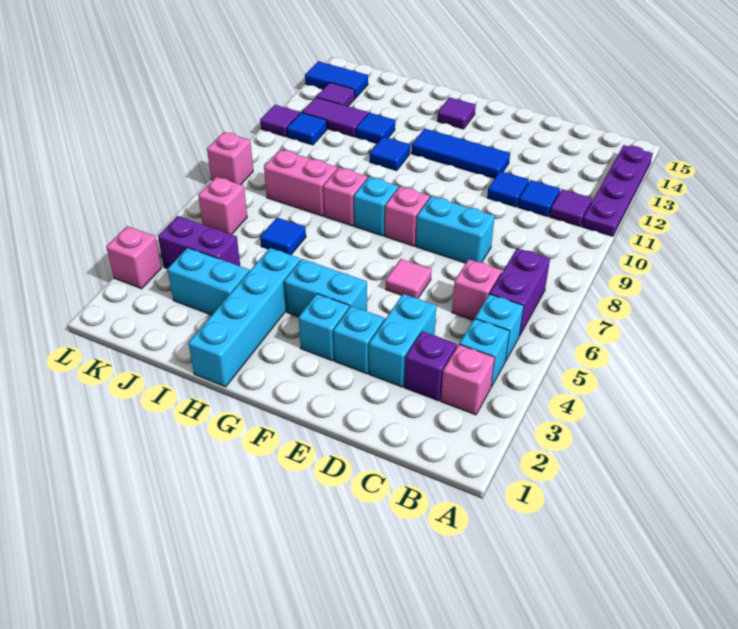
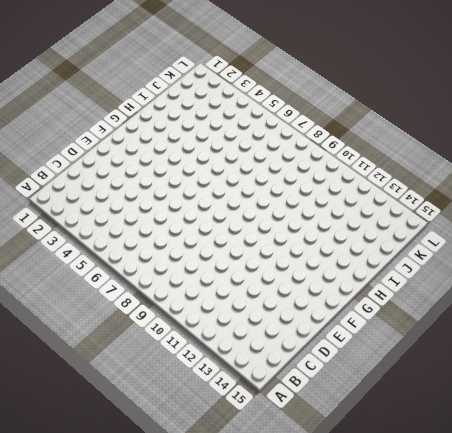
none -> purple plate A11:A14 level 1
none -> pink brick B3 level 1
none -> cyan brick B4 level 1
none -> cyan brick B5 level 1

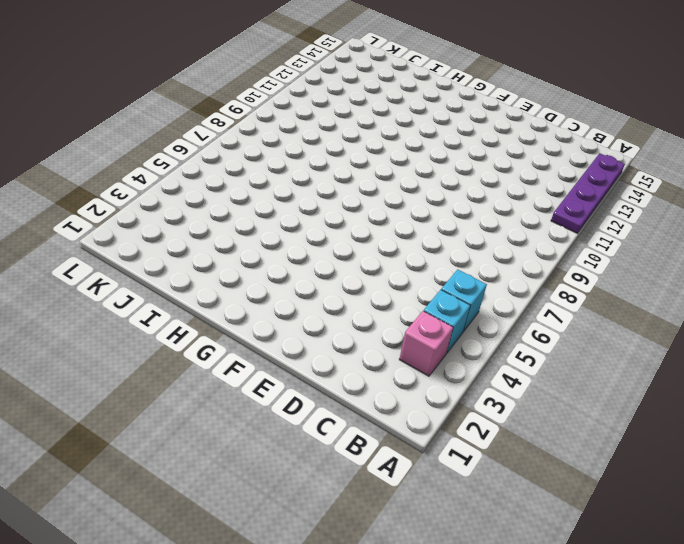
none -> purple brick B6:B7 level 1
none -> purple tile B11 level 1
none -> purple brick C3 level 1
none -> pink brick C6 level 1

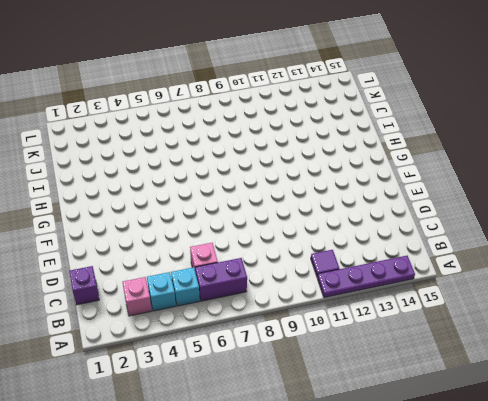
purple brick C1 level 1 -> purple brick C3 level 1
none -> blue tile C11 level 1
none -> cyan brick D3:D4 level 1
none -> cyan brick D8:E8 level 1
none -> blue tile D11 level 1

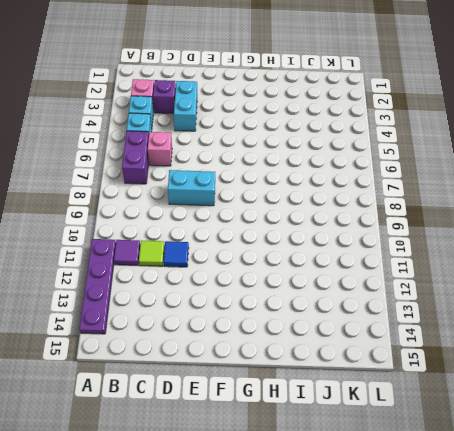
lime tile C11 level 1 -> blue tile C11 level 1
none -> cyan brick E3 level 1
none -> pink tile E6 level 1
none -> blue tile E12:G12 level 1
none -> cyan brick F3 level 1

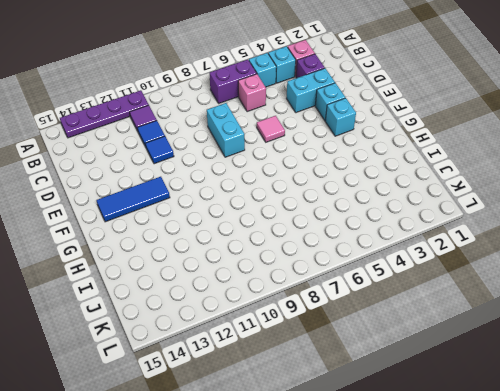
blue tile F12:F14 level 1 -> blue tile E12:G12 level 1
none -> cyan brick F4:G4 level 1
none -> pink brick F8 level 1
none -> cyan brick G8 level 1
none -> purple tile G14 level 1

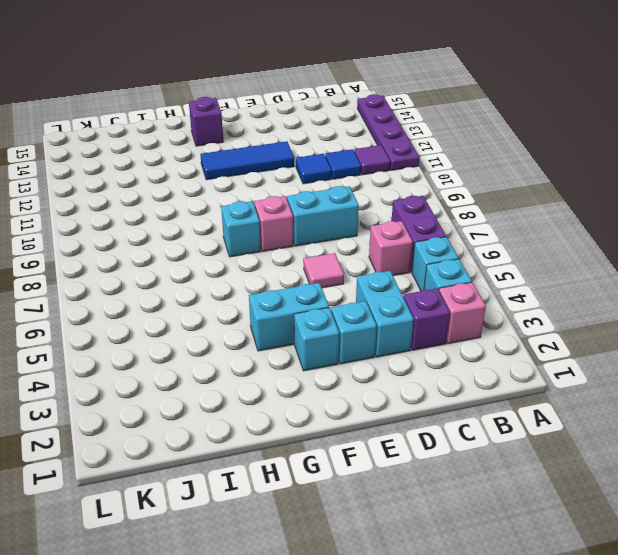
purple brick G14 level 1 -> purple tile G14 level 1
none -> cyan brick H1:H4 level 1
none -> pink brick H8 level 1
none -> blue tile H11 level 1
none -> cyan brick I3:J3 level 1

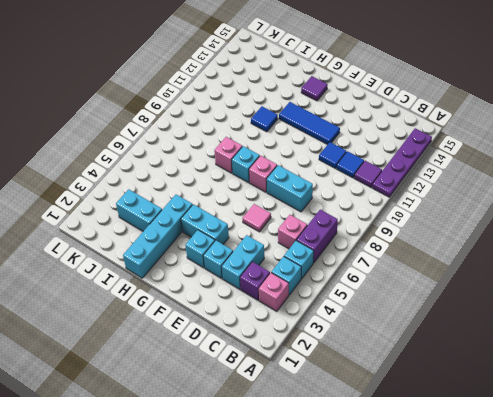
none -> blue tile I6 level 1
none -> pink brick I8:J8 level 1
none -> blue tile I12 level 1
none -> purple brick J4:K4 level 1

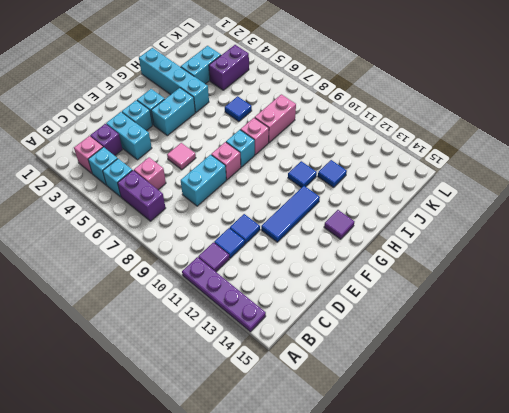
none -> purple tile J12:K12 level 1
none -> pink brick K6 level 1
none -> blue tile K11 level 1
none -> purple tile K13 level 1

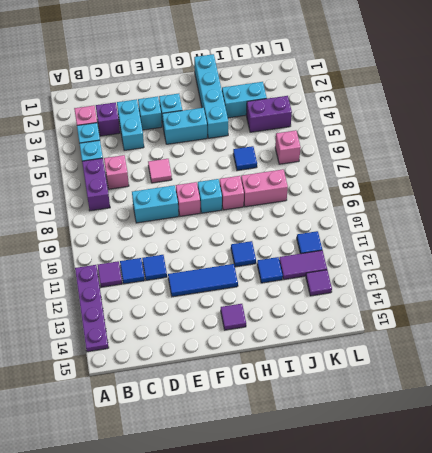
none -> blue tile K14:L14 level 1
none -> pink brick L3 level 1
none -> pink brick L8 level 1
none -> purple tile L11 level 1

